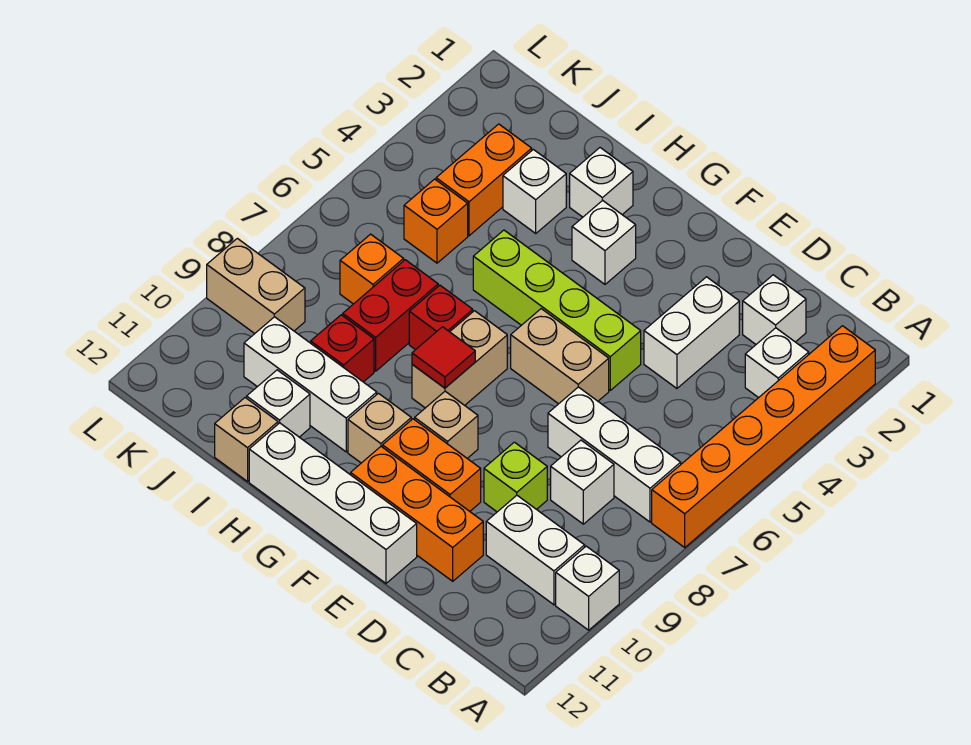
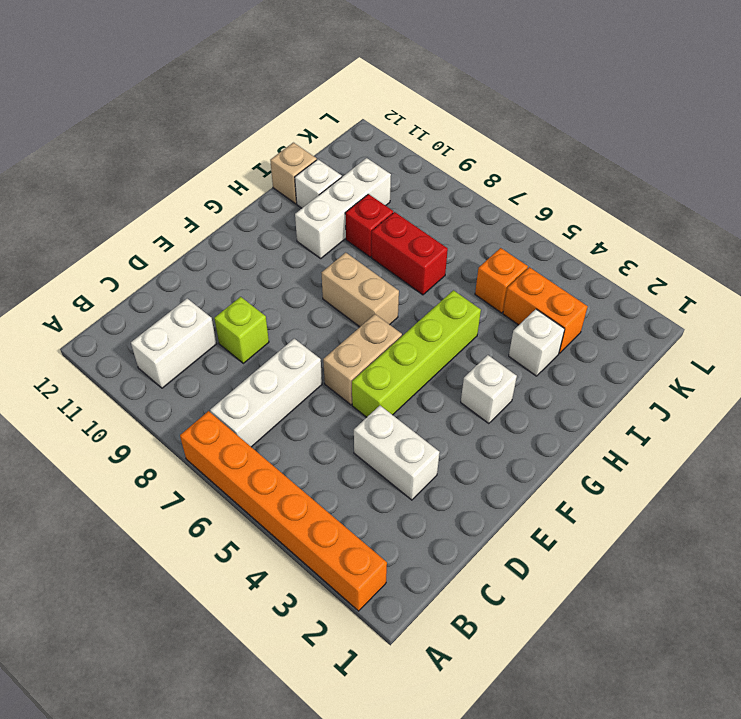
none -> white brick A10 level 1
none -> white brick B3 level 1
none -> white brick C2 level 1
none -> white brick C8 level 1

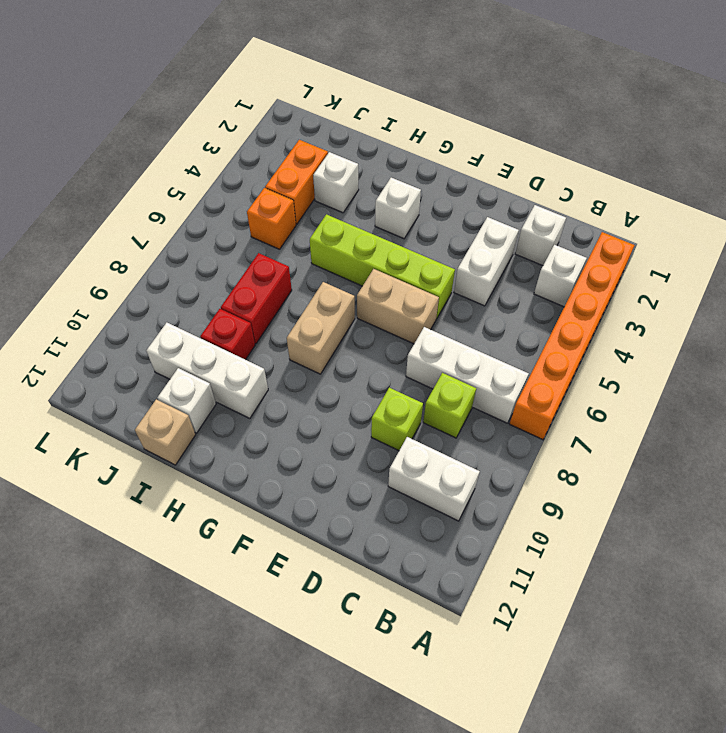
lime brick C8 level 1 -> white brick C8 level 1
none -> white brick A10 level 1
none -> orange brick D11:F11 level 1
none -> orange brick E10:F10 level 1
none -> white brick E12:H12 level 1

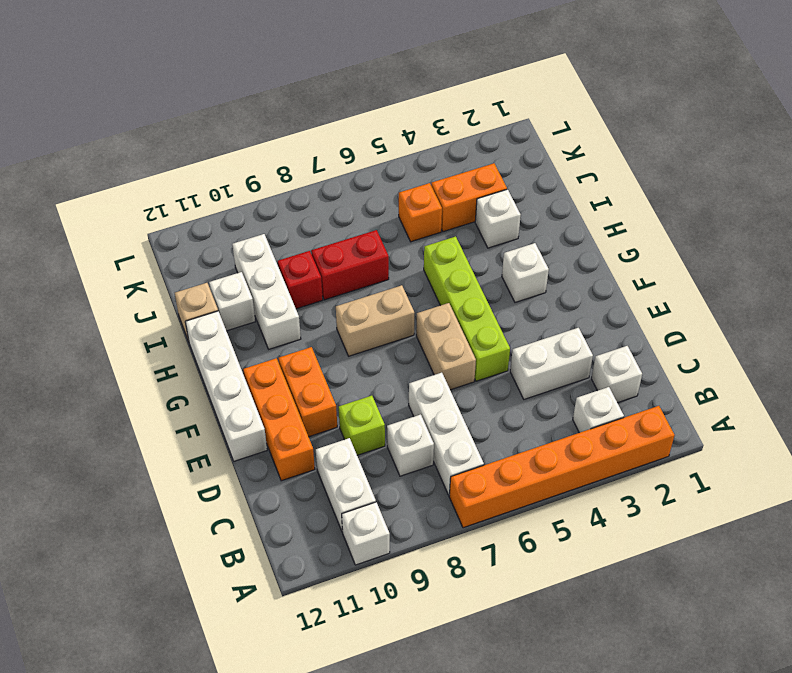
none -> tan brick F9 level 1
none -> tan brick G10 level 1
none -> white brick H2 level 1
none -> red brick H7 level 1

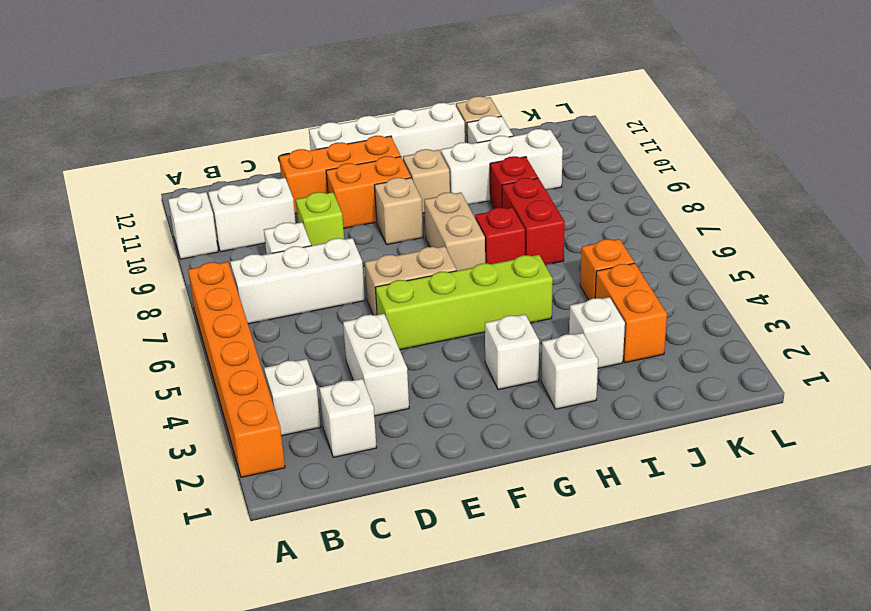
none -> orange brick J7 level 1
none -> tan brick K9:L9 level 1
none -> red tile G8 level 2

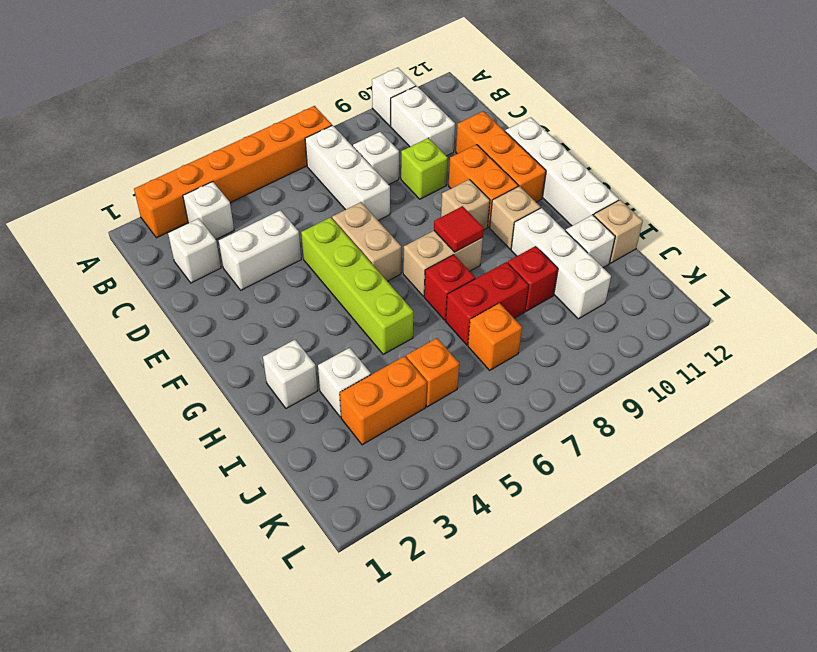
none -> white brick G3 level 1
none -> tan brick K9:L9 level 1

